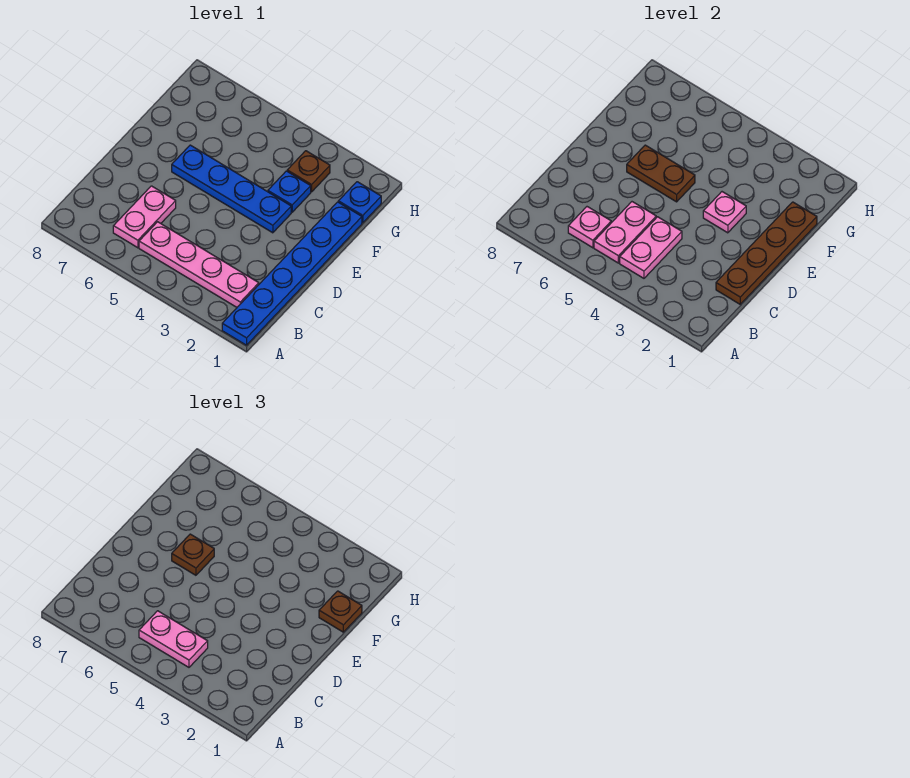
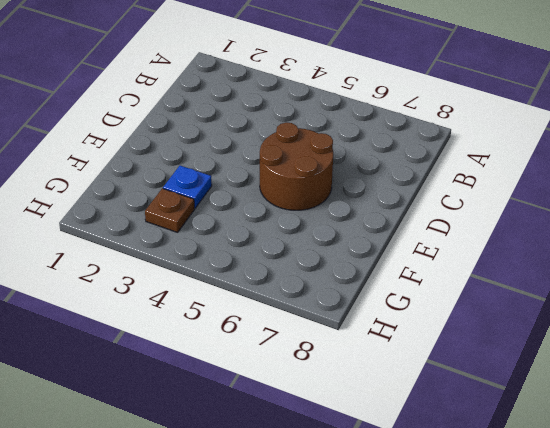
brown round brick D5:E6 level 1 -> blue plate E3:E6 level 1
none -> blue plate A1:F1 level 1
none -> pink plate B2:B5 level 1
none -> pink plate B6:C6 level 1

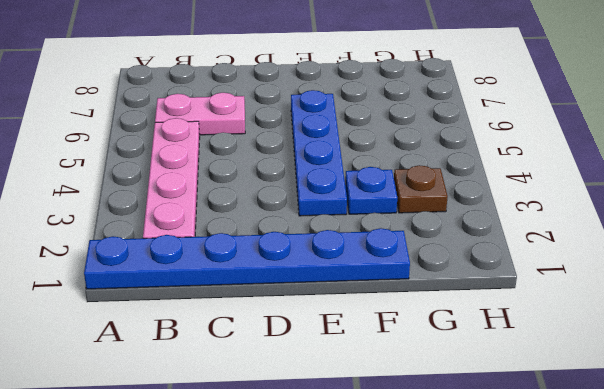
none -> blue plate G1 level 1
none -> pink plate B4:C4 level 2
none -> pink plate B5:C5 level 2

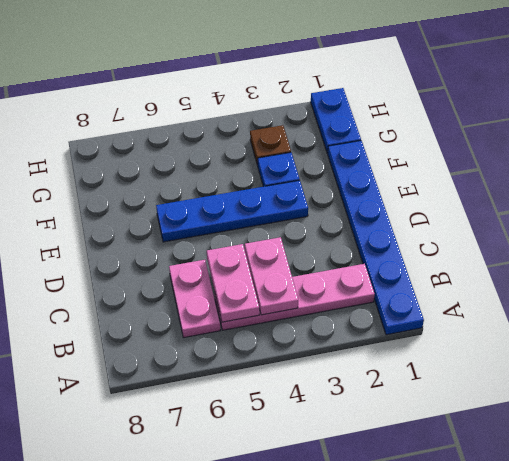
blue plate G1:H1 level 1 -> blue plate G1 level 1
none -> pink plate B6 level 2
none -> brown plate C1:F1 level 2
none -> pink plate E3 level 2

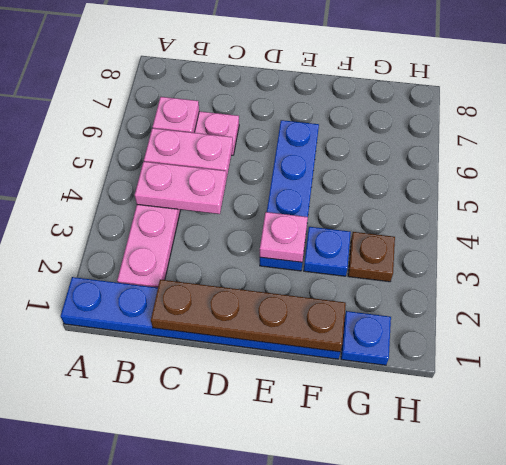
none -> brown plate E5:E6 level 2
none -> pink plate B4:B5 level 3
none -> brown plate E6 level 3

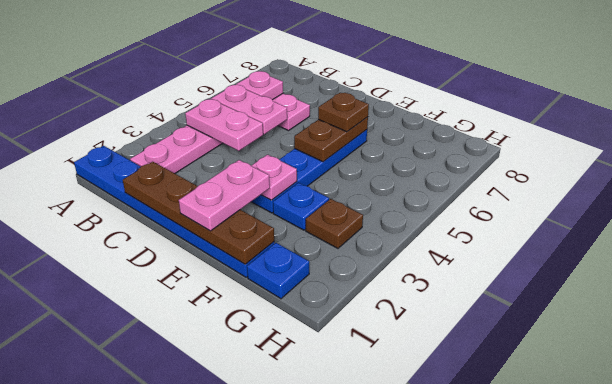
pink plate E1:E2 level 3 -> pink plate B4:B5 level 3
none -> brown plate F1 level 3

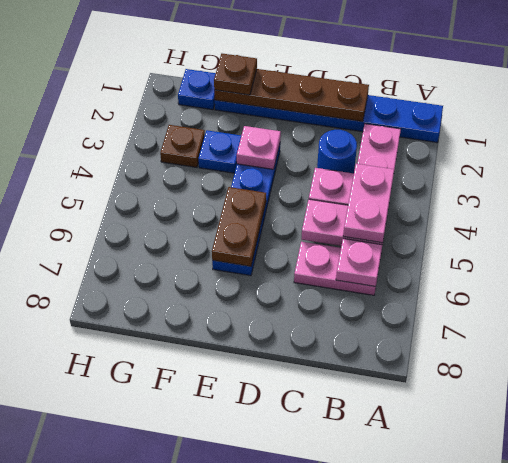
blue round brick C3 level 1 -> none
none -> brown plate E6 level 3

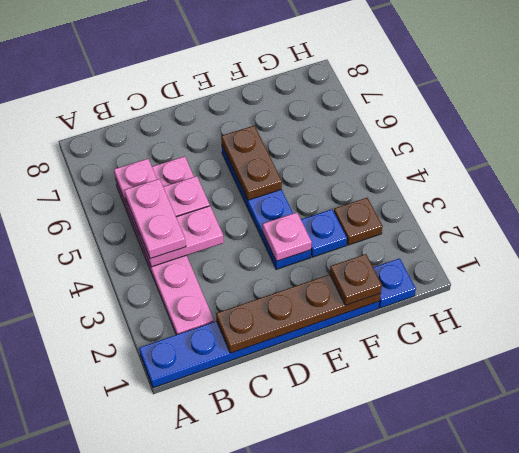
none -> brown plate E6 level 3

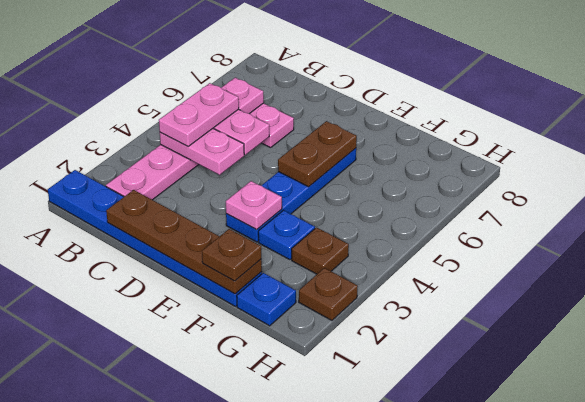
brown plate H2 level 1 -> brown plate E6 level 3

